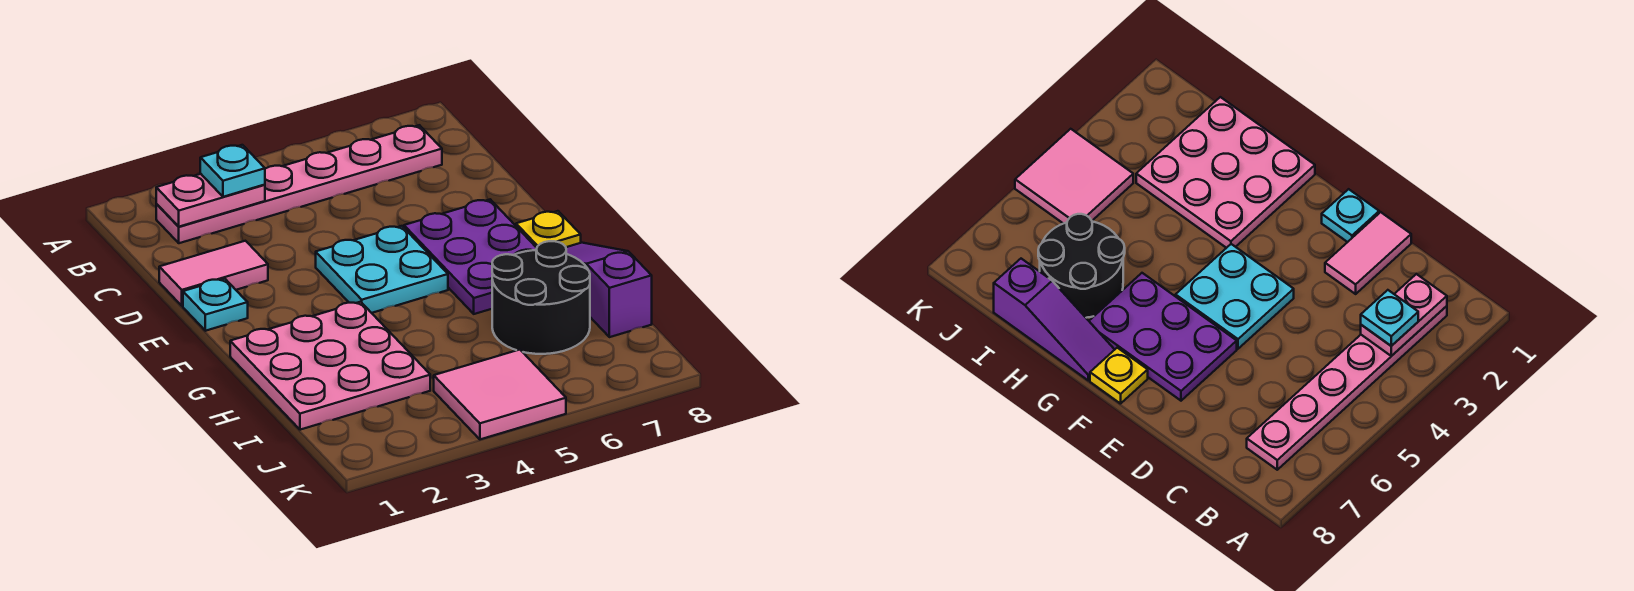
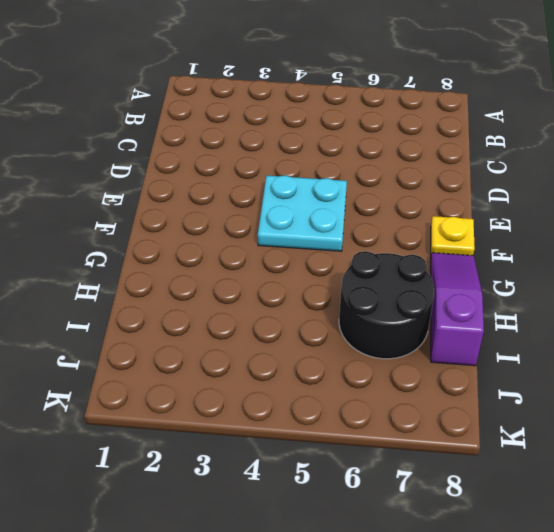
none -> pink plate B2:B7 level 1
none -> pink tile D1:D2 level 1
none -> cyan plate E1 level 1

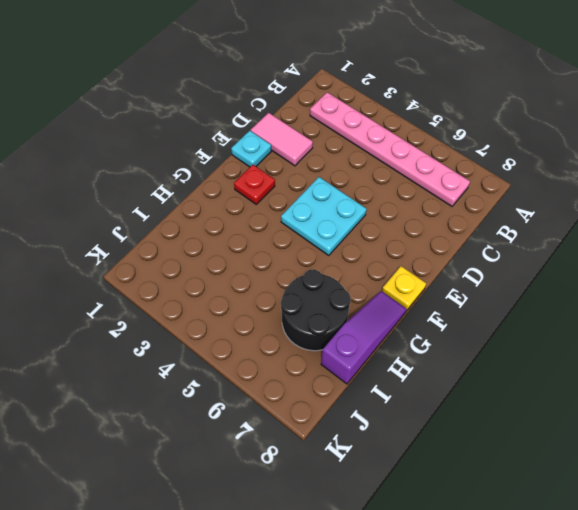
red plate F2 level 1 -> none
none -> purple plate E6:G7 level 1
none -> pink plate G1:I3 level 1
none -> pink tile J4:K5 level 1

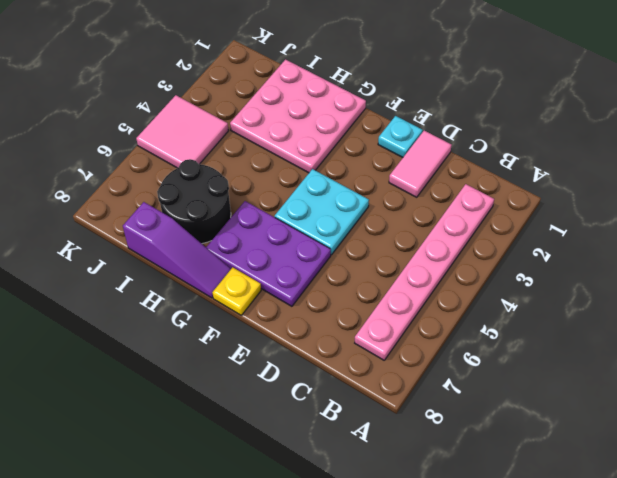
none -> pink plate B2:B3 level 2
none -> cyan plate B3 level 3

